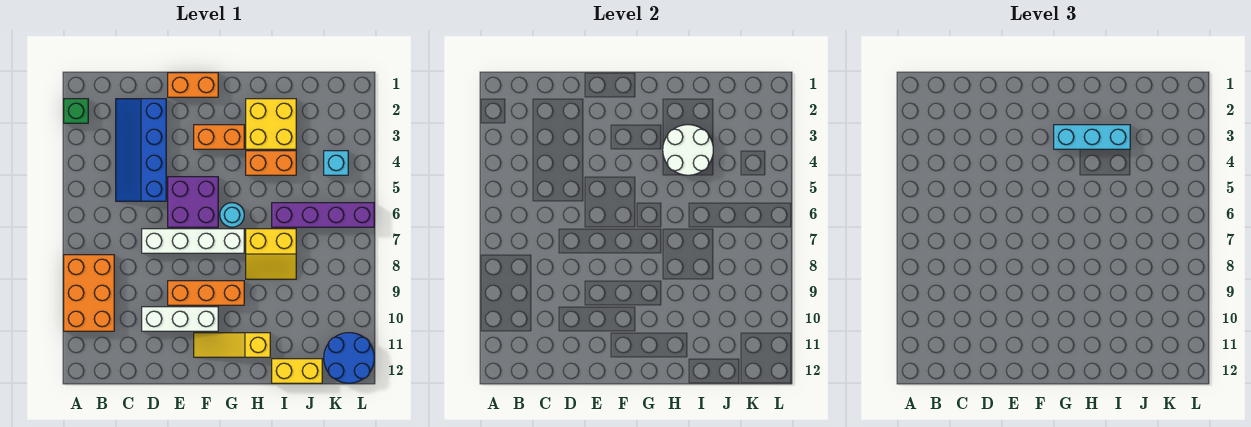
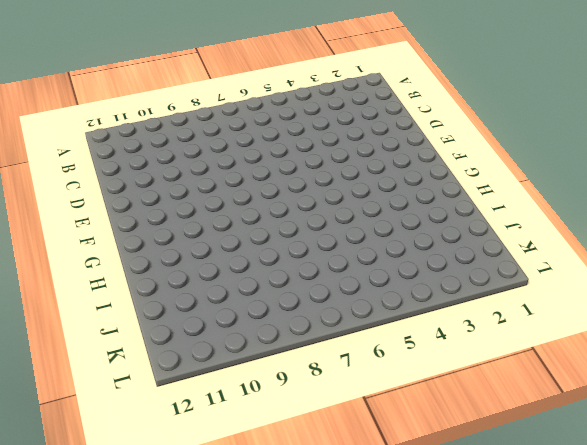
none -> green brick A2 level 1
none -> orange brick A8:B10 level 1
none -> blue slope C2:D5 level 1 top D

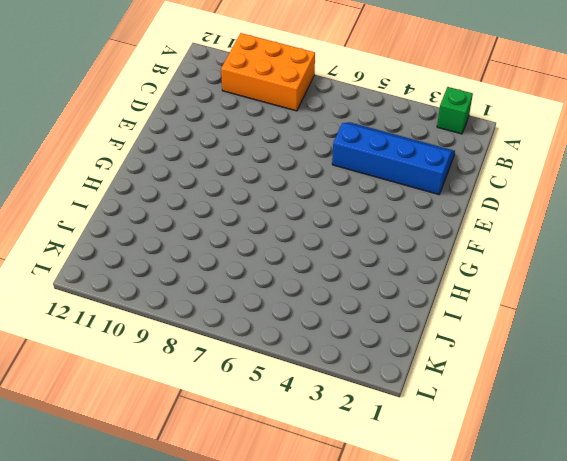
none -> white brick D7:G7 level 1
none -> white brick D10:F10 level 1
none -> orange brick E1:F1 level 1

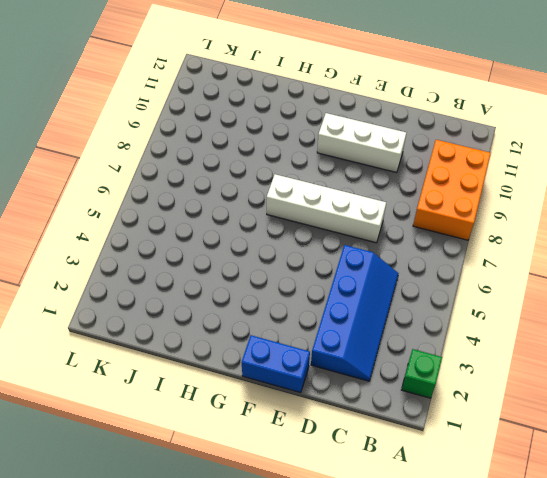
blue brick E1:F1 level 1 -> orange brick E1:F1 level 1
none -> purple brick E5:F6 level 1
none -> orange brick E9:G9 level 1
none -> orange brick F3:G3 level 1

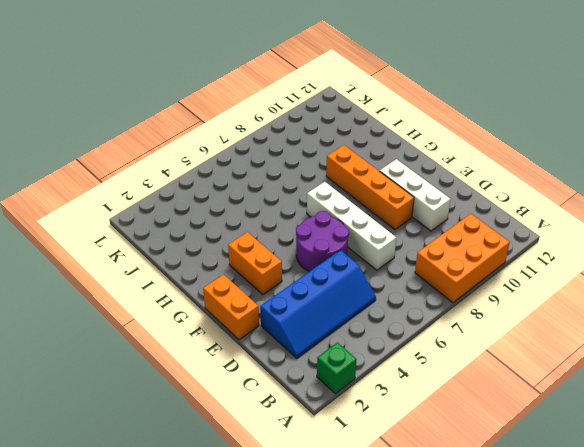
purple round brick E5:F6 level 1 -> purple brick E5:F6 level 1
orange brick E9:H9 level 1 -> orange brick E9:G9 level 1
none -> yellow slope F11:H11 level 1 top H
none -> cyan round brick G6 level 1
none -> yellow brick H2:I3 level 1

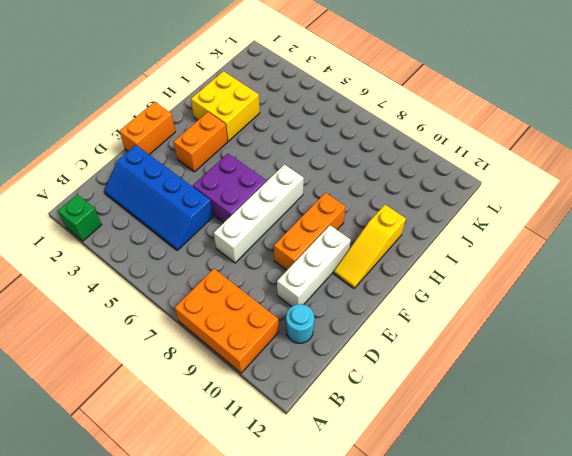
cyan round brick C11 level 1 -> cyan round brick G6 level 1
none -> orange brick H4:I4 level 1
none -> yellow slope H7:I8 level 1 top 7
none -> purple brick I6:L6 level 1

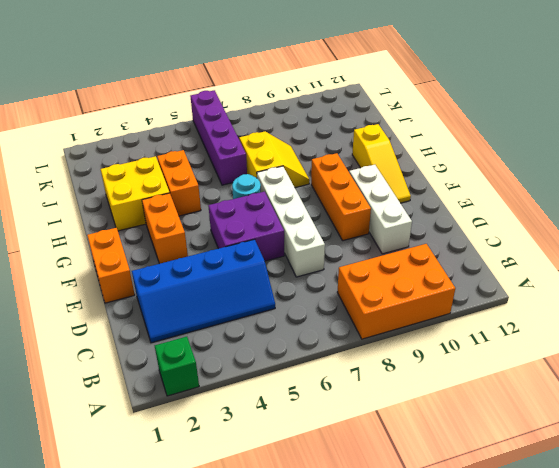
none -> yellow brick I12:J12 level 1
none -> cyan brick K4 level 1
none -> blue round brick K11:L12 level 1

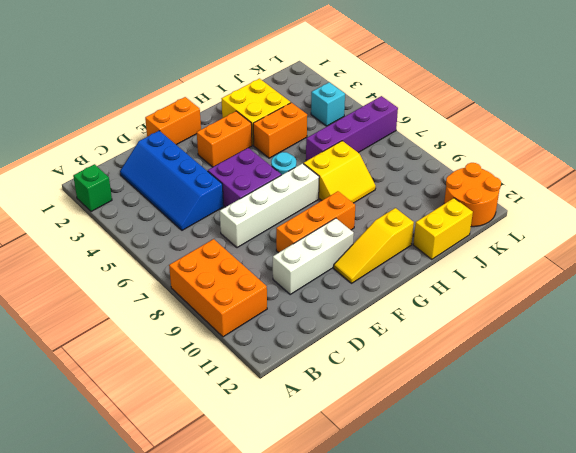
orange round brick K11:L12 level 1 -> blue round brick K11:L12 level 1
none -> white round brick H3:I4 level 2
none -> cyan brick G3:I3 level 3

